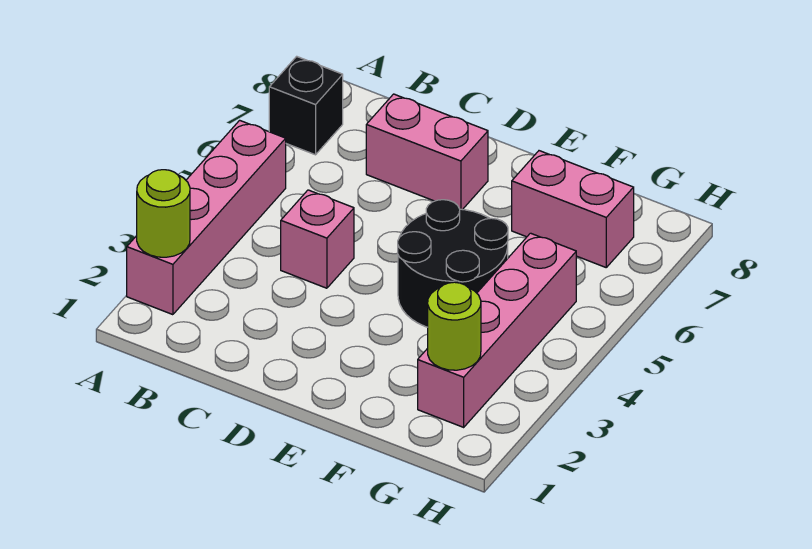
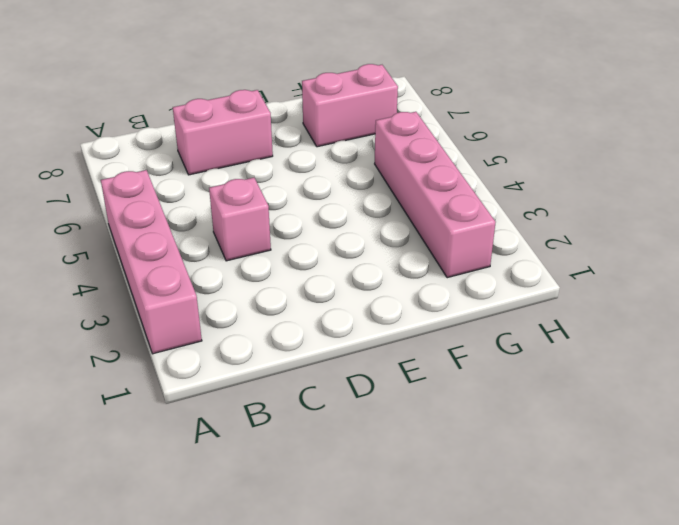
none -> black brick A7 level 1
none -> black round brick E4:F5 level 1

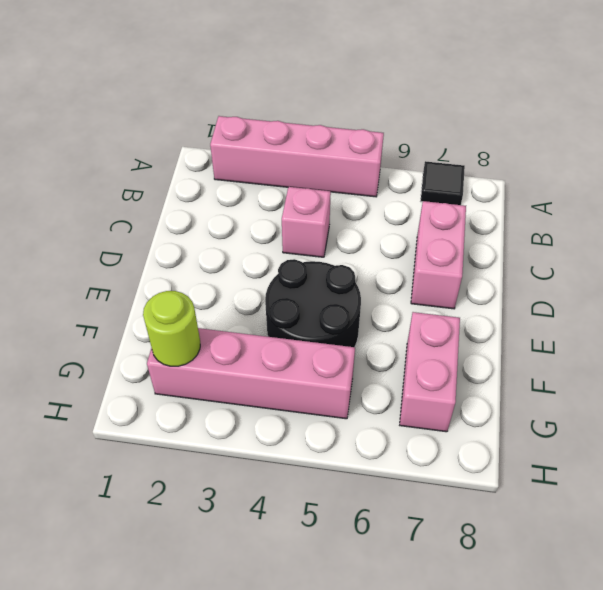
black tile A7 level 1 -> black brick A7 level 1
none -> lime round brick A2 level 2

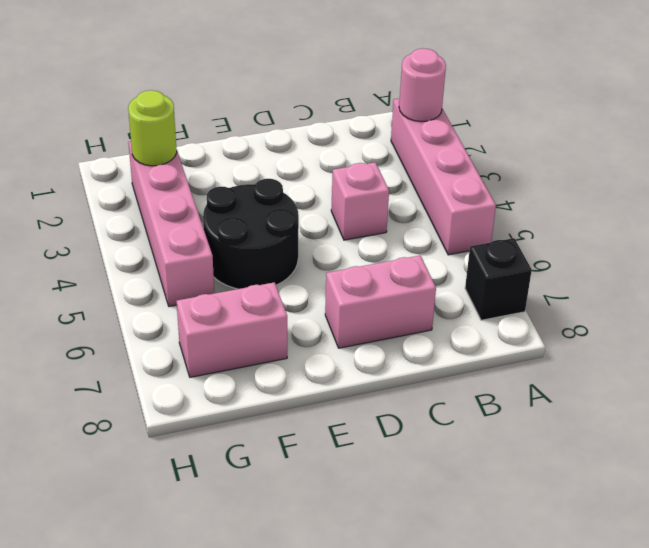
pink round brick A2 level 2 -> lime round brick A2 level 2

